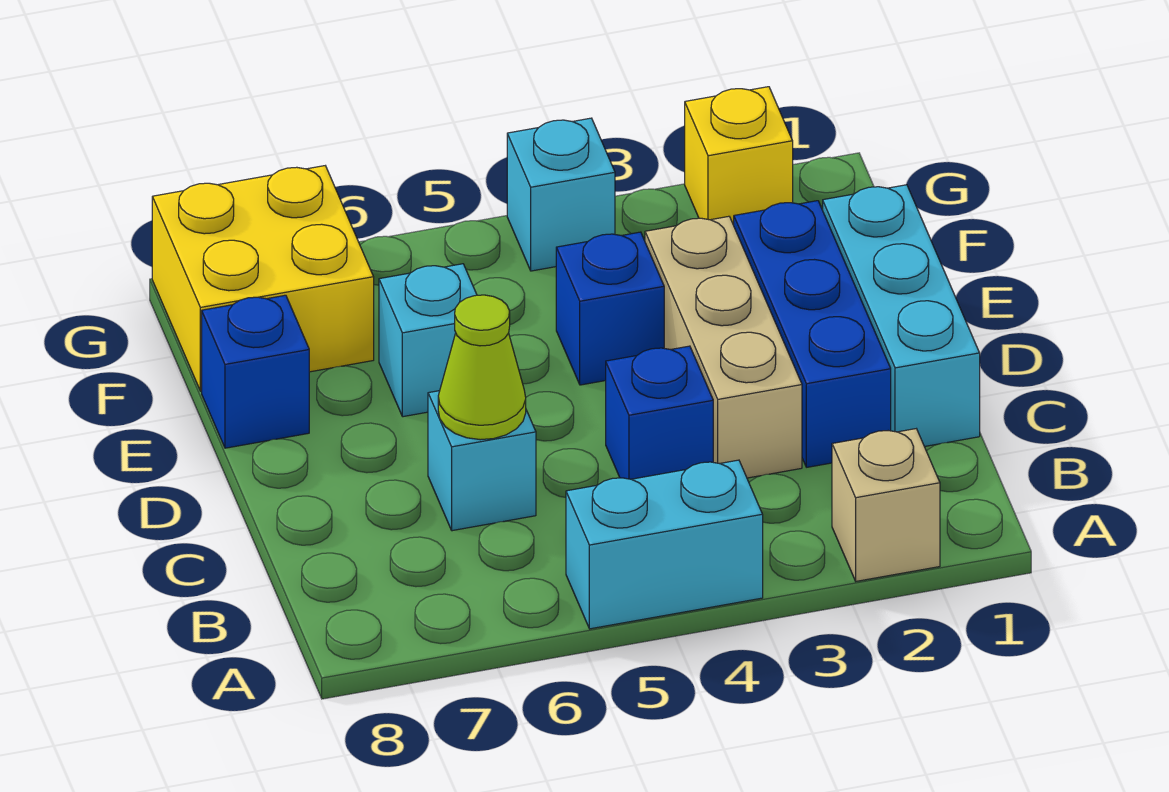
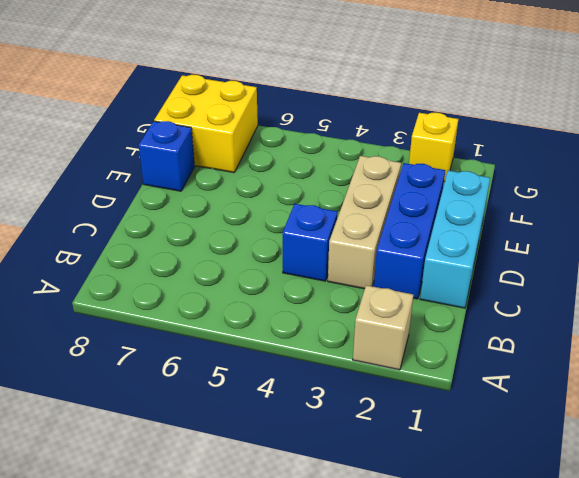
none -> cyan brick A4:A5 level 1
none -> cyan brick C6 level 1
none -> blue brick E4 level 1

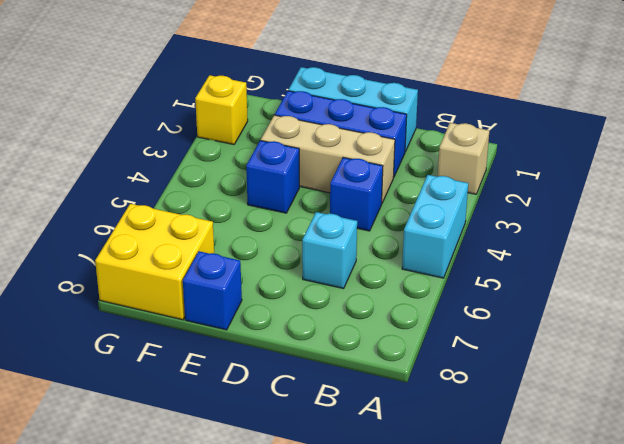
none -> cyan brick E6 level 1
none -> cyan brick G4 level 1
none -> lime cone C6 level 2

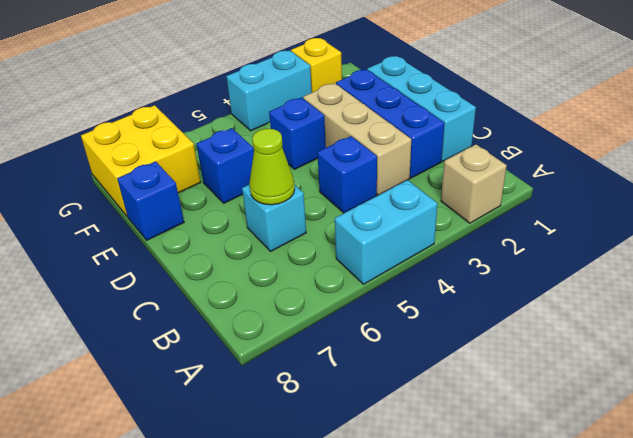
blue brick E6 level 1 -> cyan brick E6 level 1
cyan brick G3:G4 level 1 -> cyan brick G4 level 1

